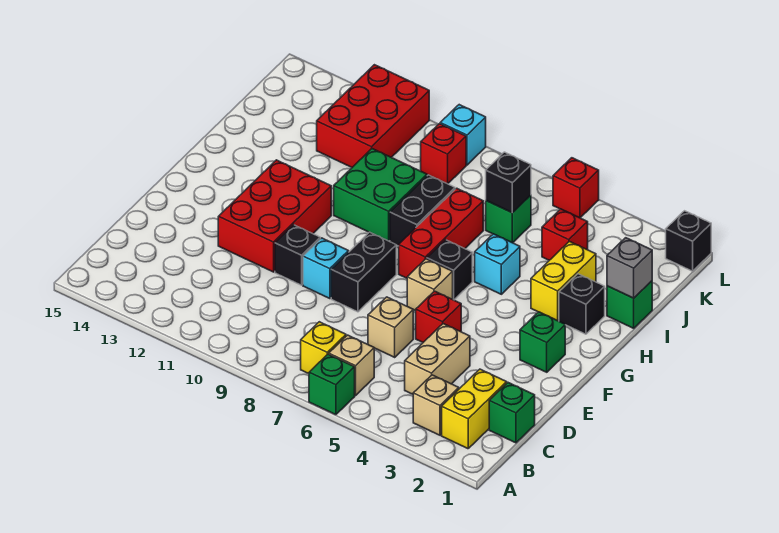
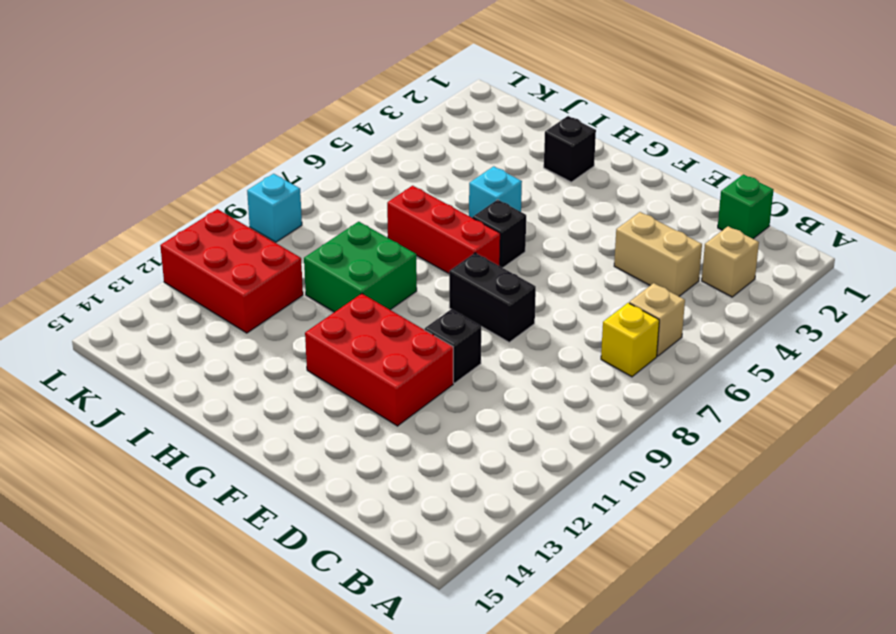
none -> green brick A6 level 1
none -> yellow brick B2:C2 level 1
none -> tan brick D6 level 1
none -> red brick E5 level 1

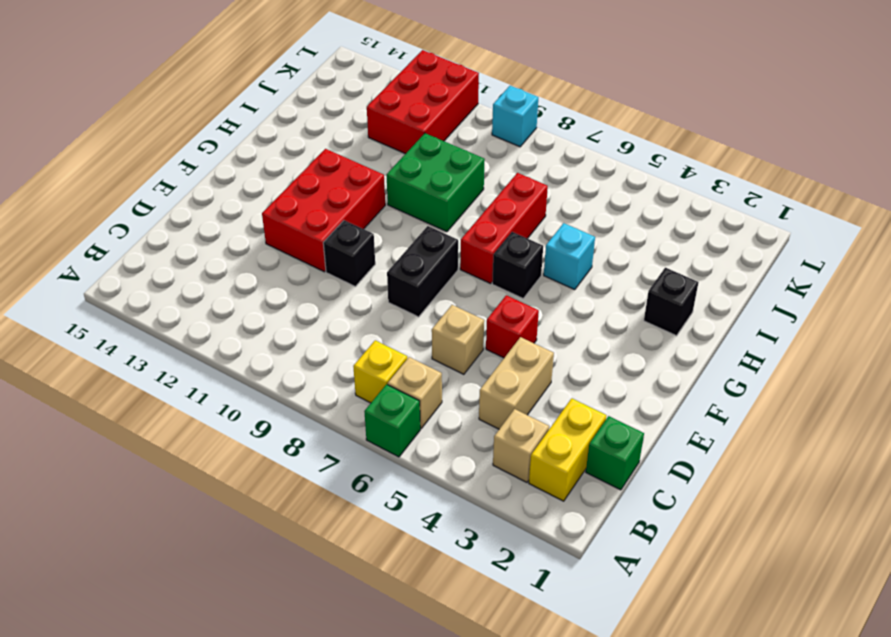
none -> cyan brick E9 level 1
none -> green brick F2 level 1
none -> tan brick F6 level 1
none -> yellow brick H3:I3 level 1

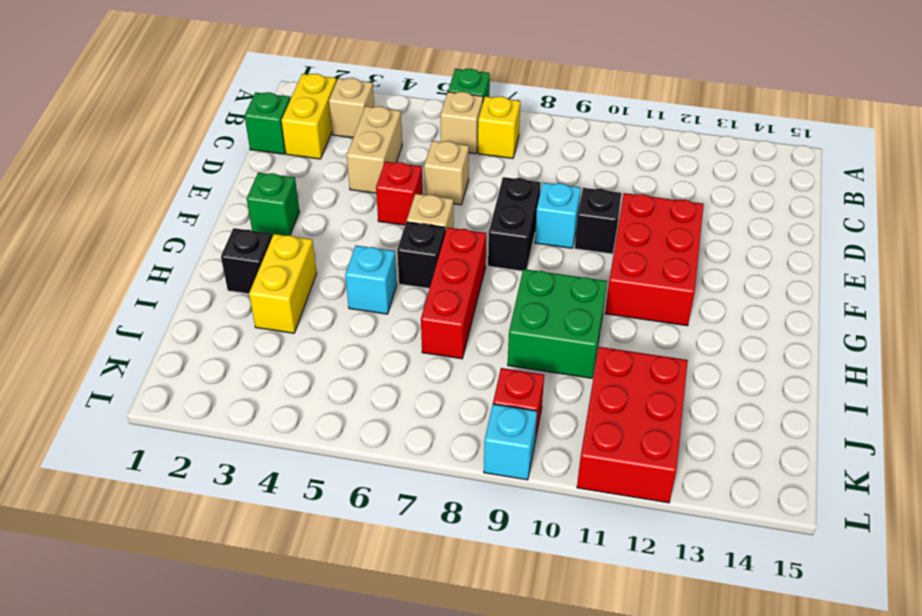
none -> black brick H8:I8 level 1
none -> green brick I1 level 1
none -> red brick J4 level 1
none -> green brick J6 level 1

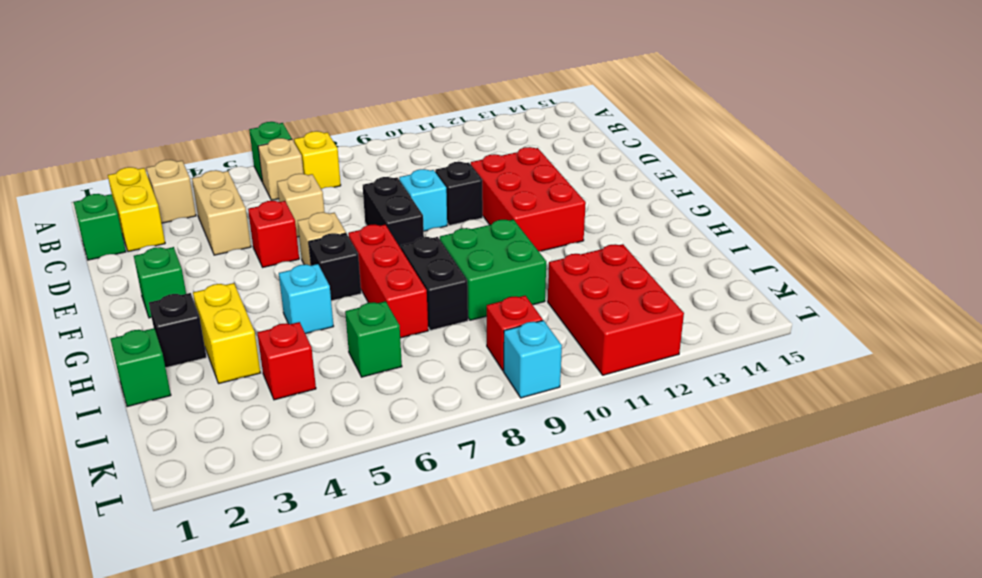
none -> black brick L1 level 1
none -> red brick L5 level 1
none -> grey brick I1 level 2
none -> black brick J6 level 2

